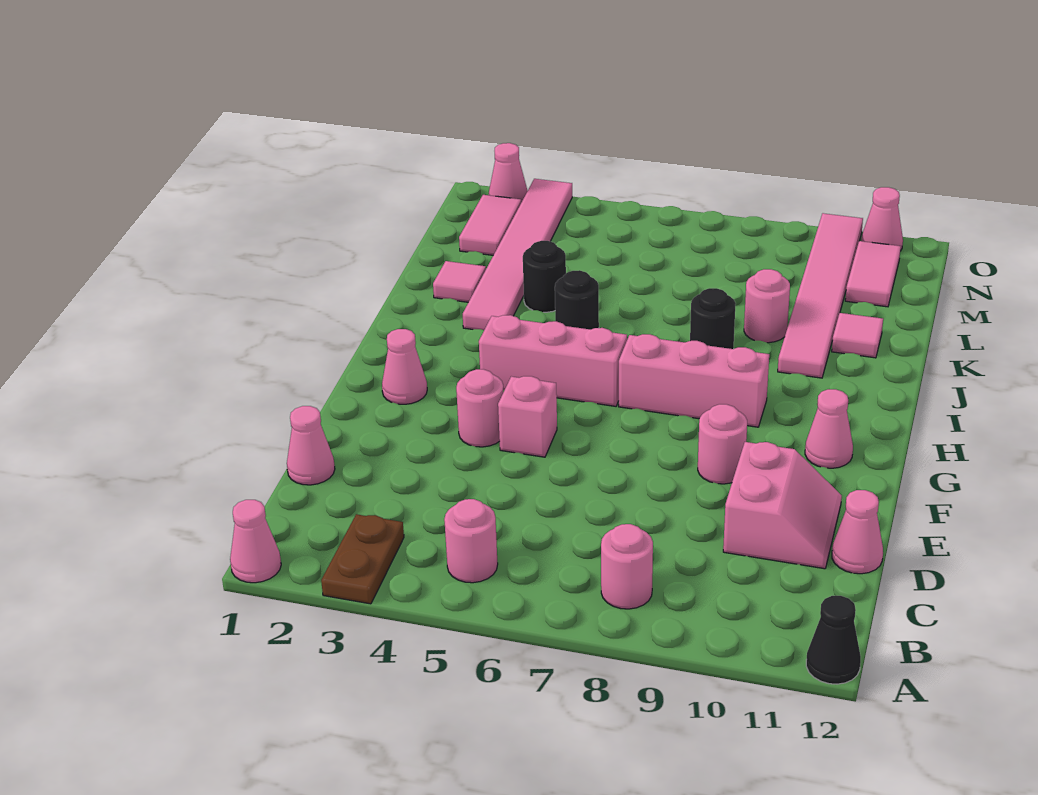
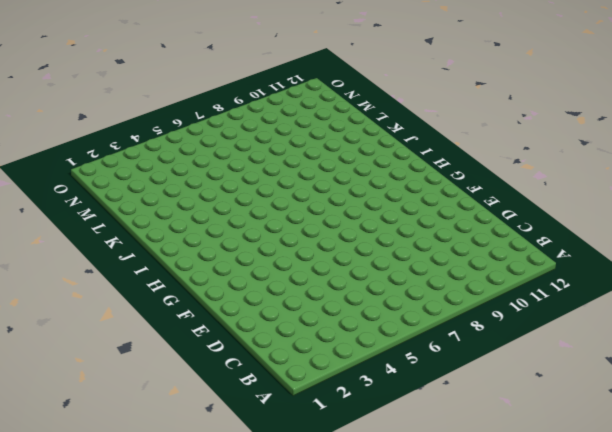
none -> pink cone A1 level 1
none -> brown plate A3:B3 level 1
none -> black cone A12 level 1

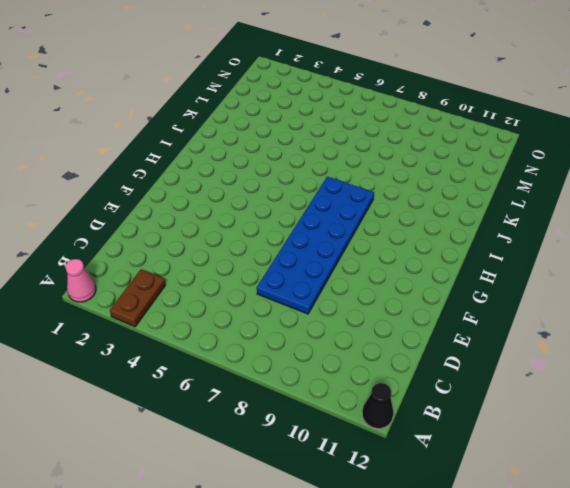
blue plate D7:I8 level 1 -> pink brick H7:H9 level 1
none -> pink round brick B5 level 1
none -> pink round brick B8 level 1
none -> pink cone D1 level 1

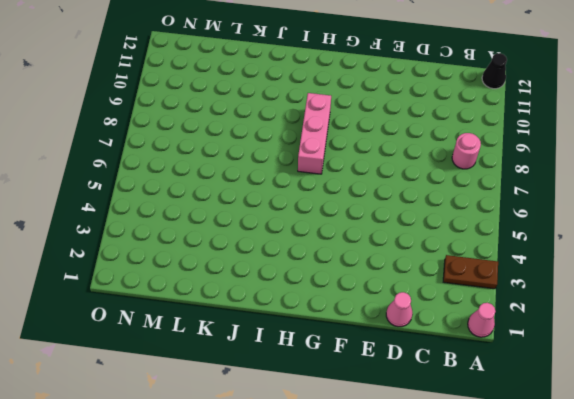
none -> pink round brick B5 level 1
none -> pink slope D10:E11 level 1 top 10
none -> pink cone D12 level 1

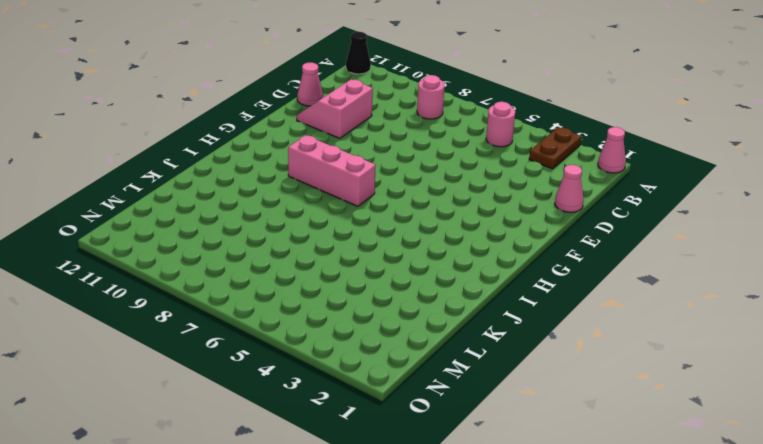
none -> pink round brick F4 level 1
none -> pink brick F5 level 1
none -> pink round brick F9 level 1

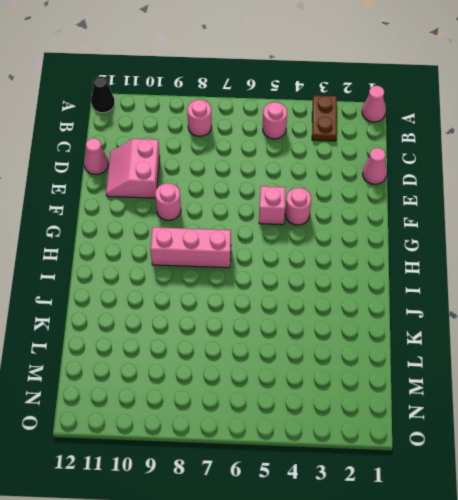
none -> pink cone G2 level 1
none -> pink cone G11 level 1
none -> pink brick H4:H6 level 1

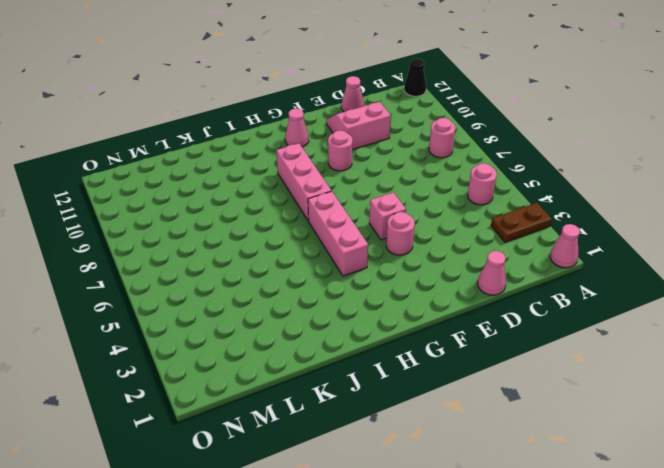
none -> pink cone G2 level 1
none -> pink tile J3:O3 level 1
none -> black round brick J5 level 1

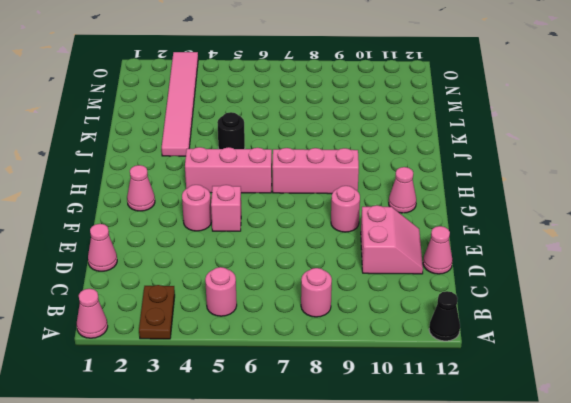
none -> black round brick J8 level 1
none -> pink tile J10:O10 level 1
none -> pink tile K2 level 1

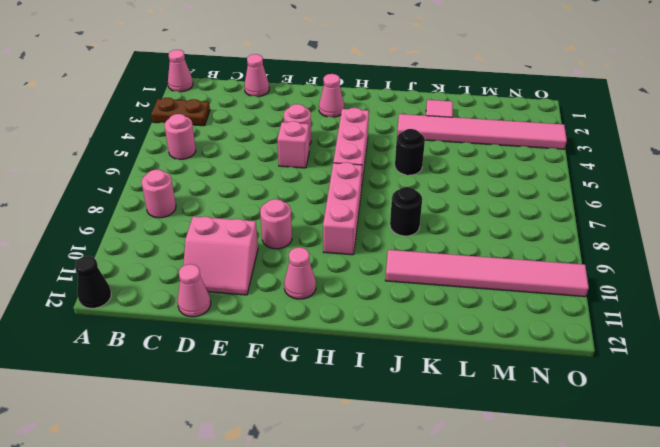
none -> black round brick K4 level 1
none -> pink round brick K9 level 1
none -> pink tile K11 level 1

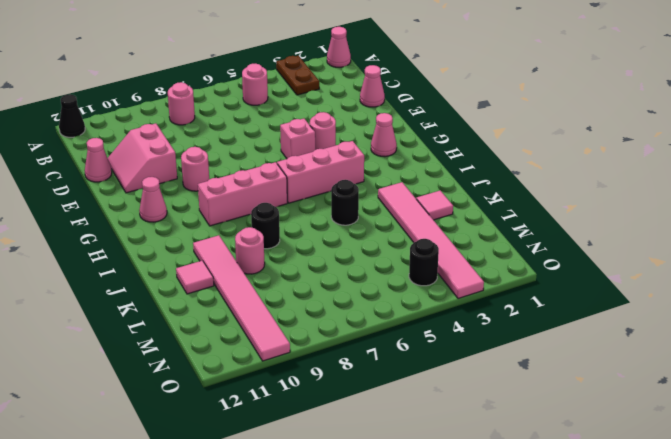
black round brick N4 level 1 -> black round brick K4 level 1
none -> pink tile M2:N2 level 1
none -> pink tile M11:N11 level 1
none -> pink cone O2 level 1

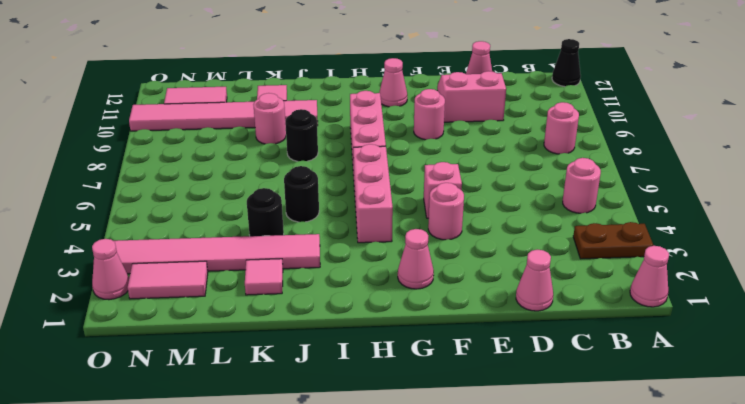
none -> pink cone O11 level 1

